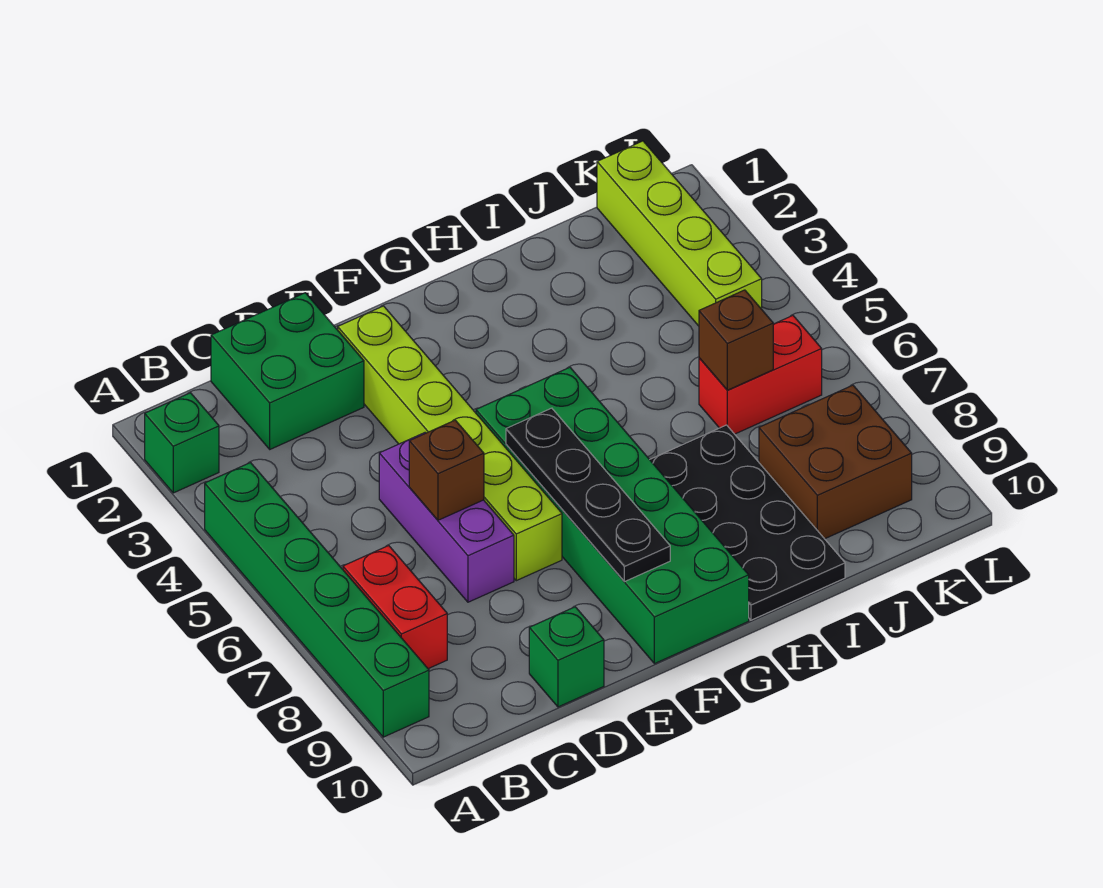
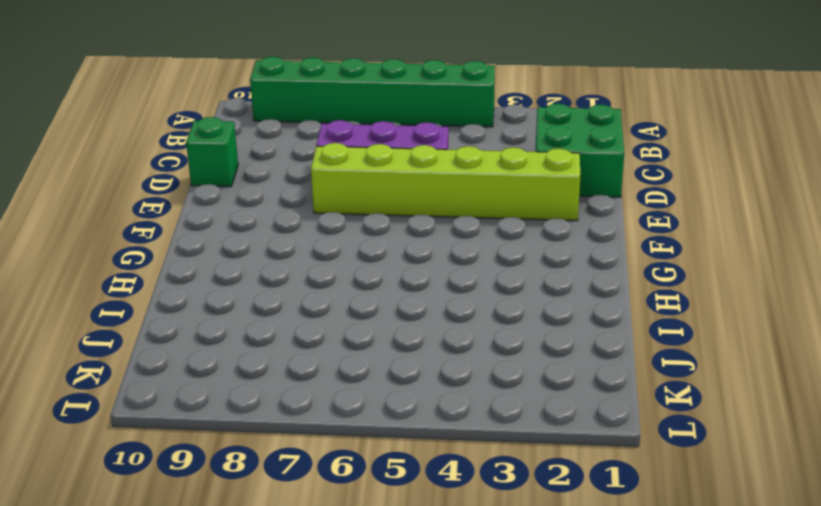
none -> green brick A2 level 1
none -> red brick B7:B8 level 1
none -> green brick F5:G10 level 1

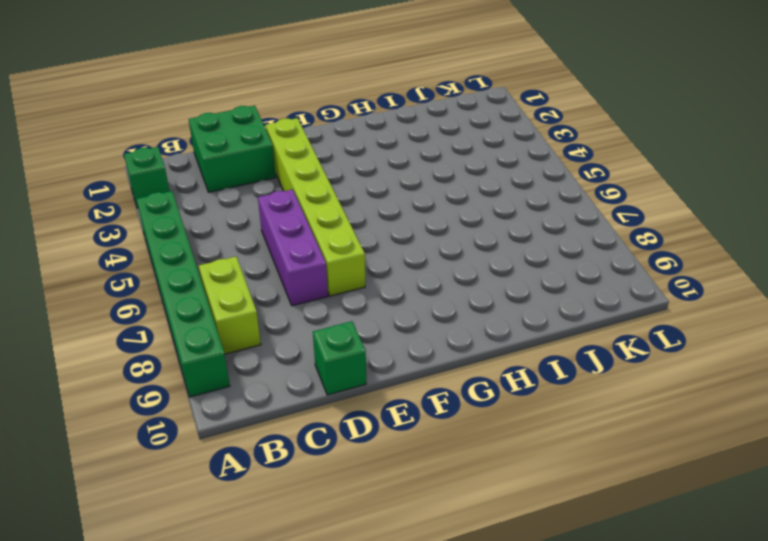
lime brick B7:B8 level 1 -> red brick B7:B8 level 1
none -> green brick F5:G10 level 1
none -> black plate H7:I10 level 1
none -> red brick J6:K6 level 1

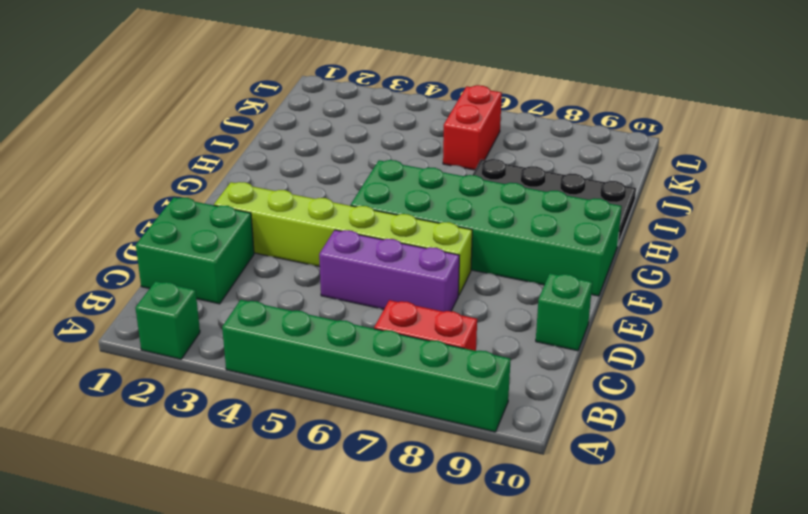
none -> brown brick J8:K9 level 1
none -> lime brick K1:K4 level 1
none -> brown brick D6 level 2

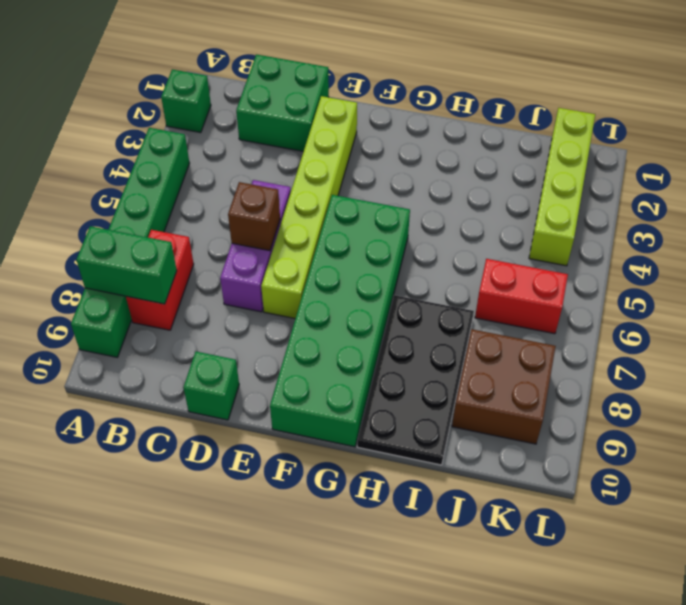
green brick A8:B8 level 2 -> none
none -> black plate F6:F9 level 2
none -> brown brick J6 level 2

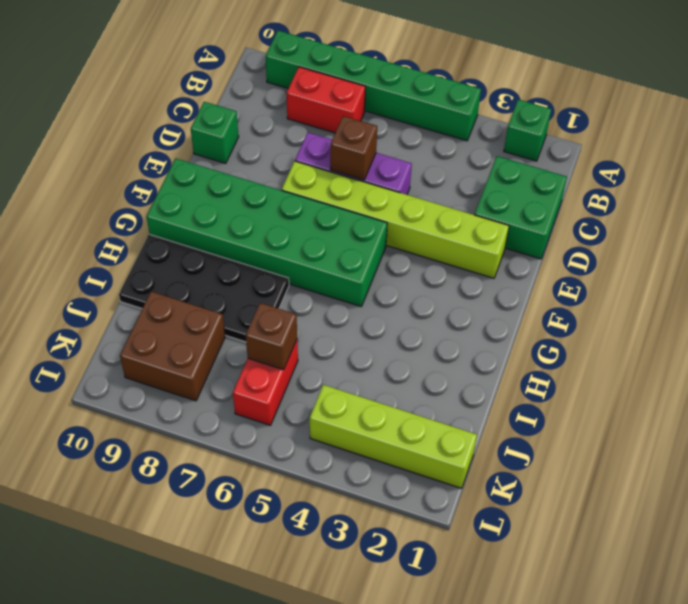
none -> black plate F6:F9 level 2

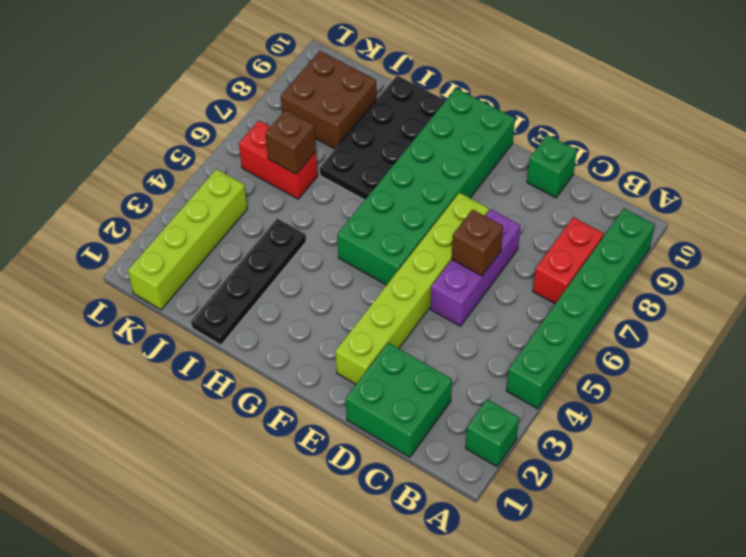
black plate I1:I4 level 1 -> black plate F6:F9 level 2

